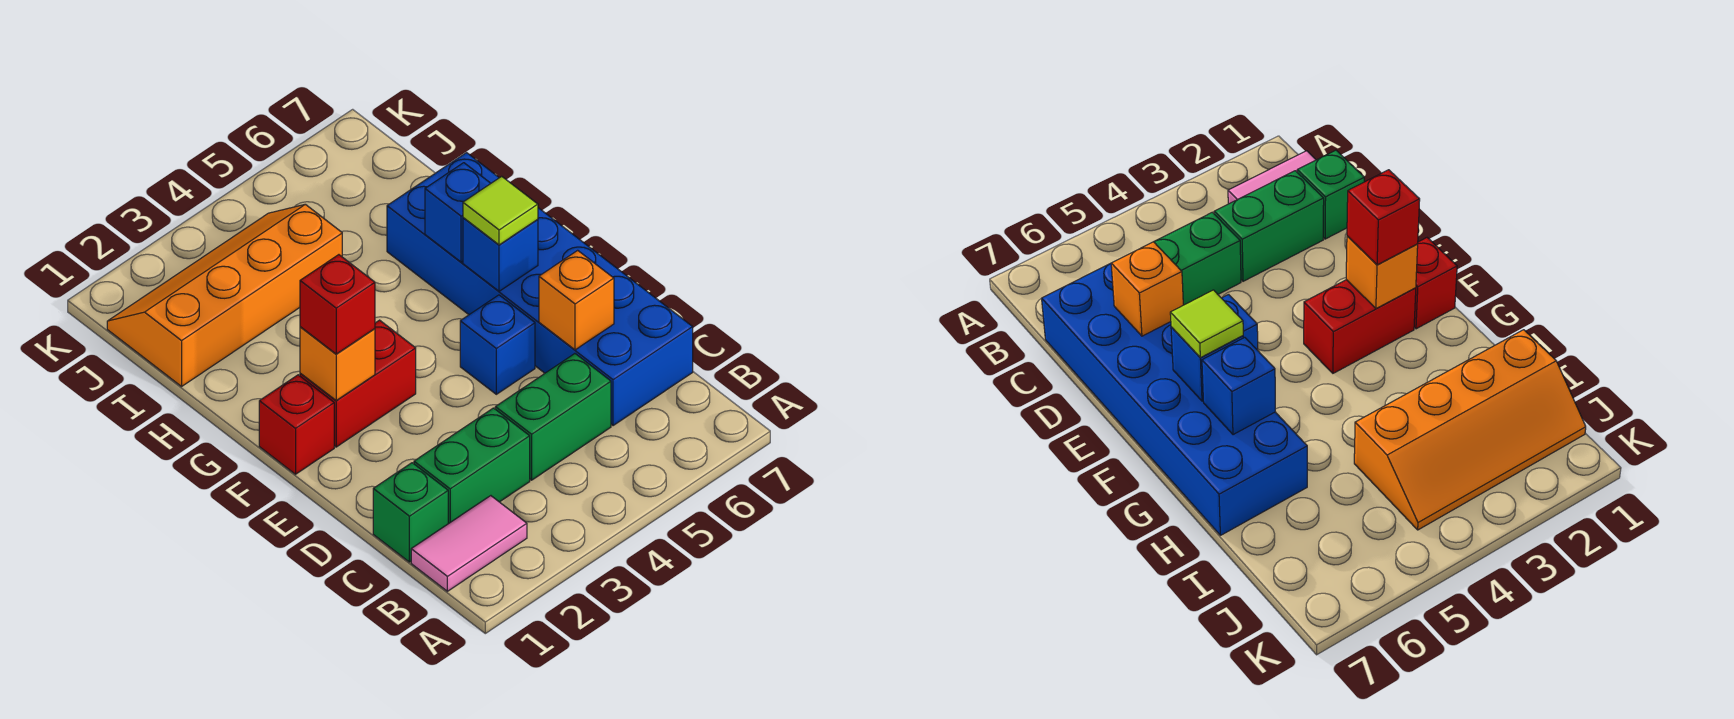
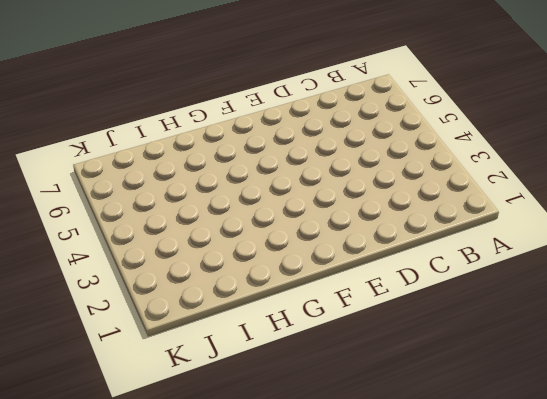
none -> pink tile B1:B2 level 1
none -> green brick C1 level 1
none -> green brick C2:C3 level 1

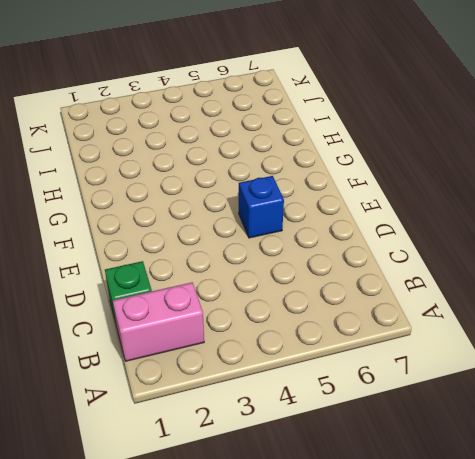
pink brick B1:B2 level 1 -> pink tile B1:B2 level 1
none -> green brick C2:C3 level 1
none -> green brick C4:C5 level 1
none -> blue brick C6:H7 level 1

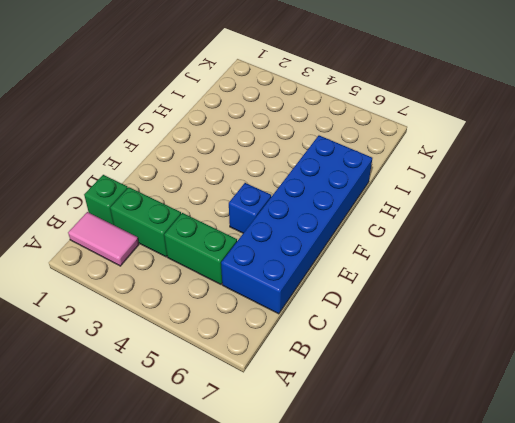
none -> red brick F1 level 1
none -> red brick F2:F3 level 1
none -> orange slope I1:J4 level 1 top I

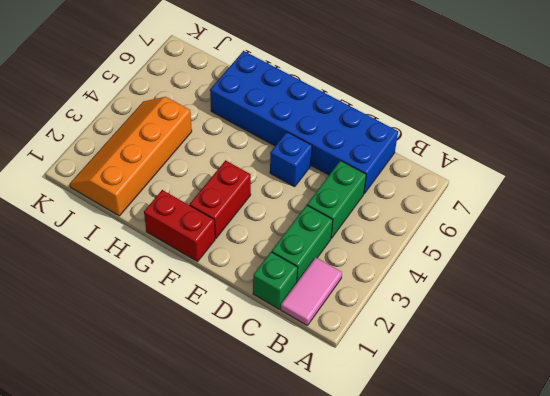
red brick F1:G1 level 1 -> red brick F1 level 1
none -> orange brick D6 level 2
none -> orange brick F2 level 2
none -> blue brick F6 level 2

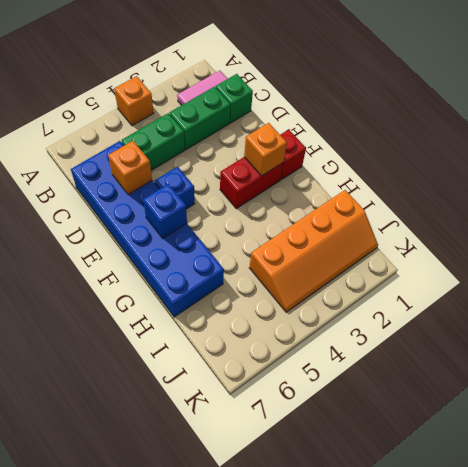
orange brick A4 level 1 -> none
none -> blue brick G6 level 2
none -> red brick F2 level 3
none -> lime tile F6 level 3

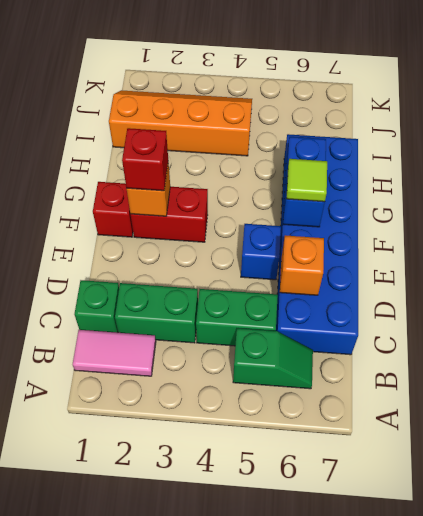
green slope B5:B6 level 1 top 5 -> none

